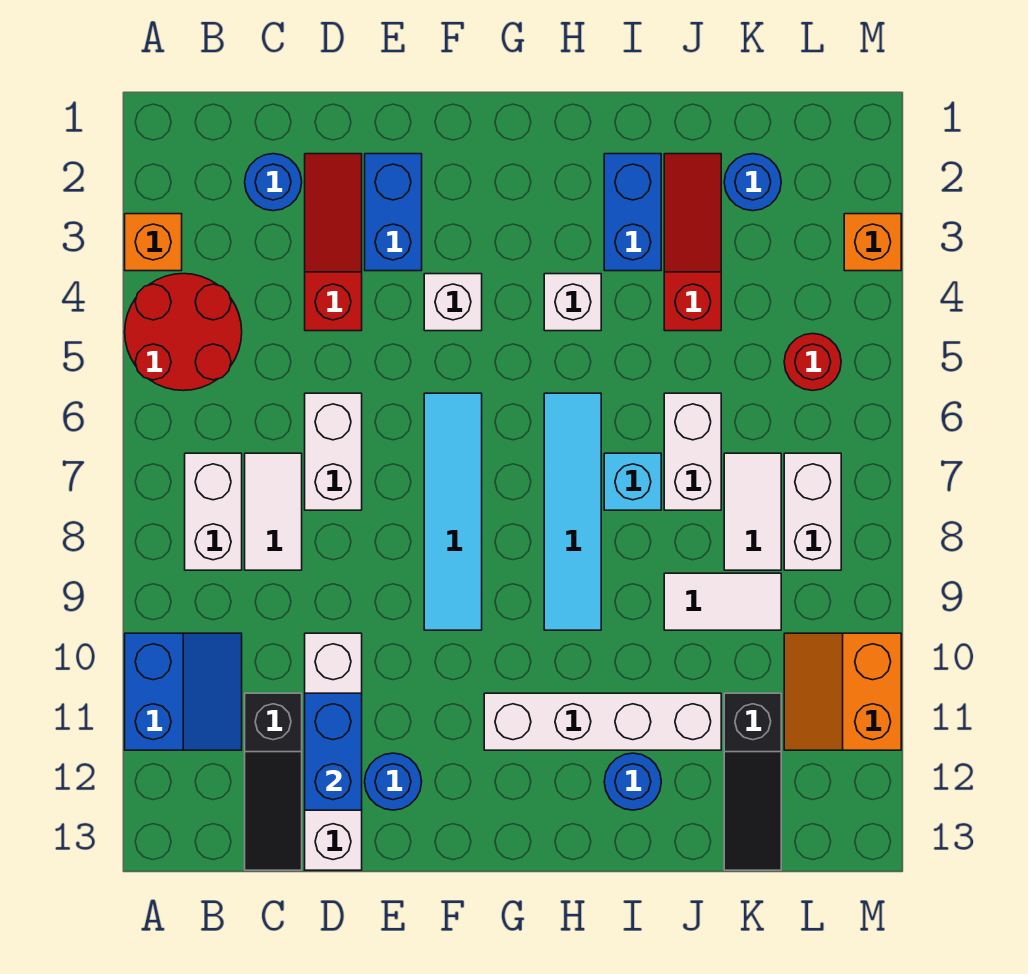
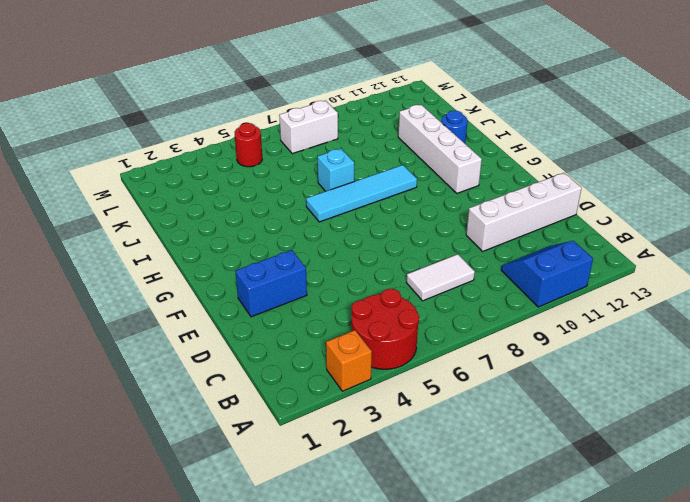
none -> white brick B7:B8 level 1
none -> blue round brick C2 level 1
none -> black slope C11:C13 level 1 top 11
none -> red slope D2:D4 level 1 top 4

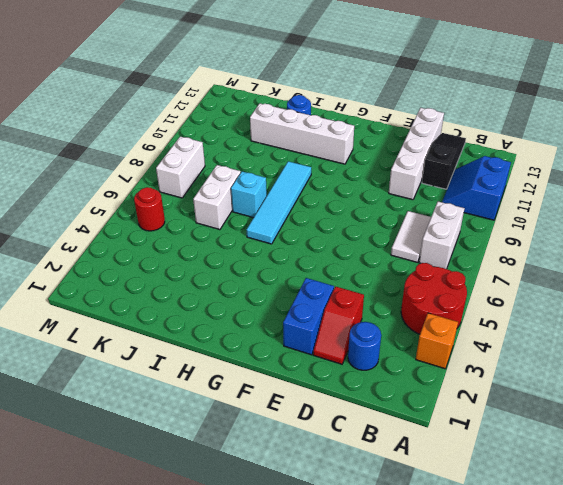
red slope D2:D3 level 1 top 3 -> red slope D2:D4 level 1 top 4
none -> white brick D6:D7 level 1
none -> blue round brick E12 level 1
none -> white brick F4 level 1
none -> cyan tile F6:F9 level 1

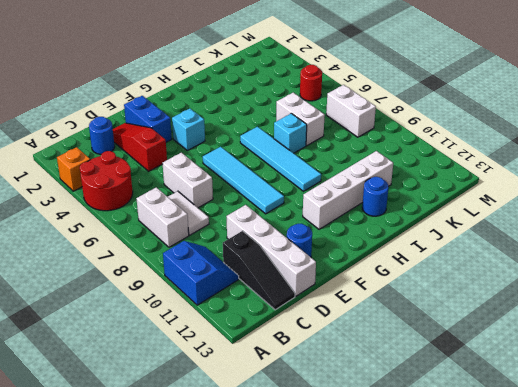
cyan brick F4 level 1 -> white brick F4 level 1
none -> white brick H4 level 1
none -> blue brick I2:I3 level 1
none -> red slope J2:J4 level 1 top 4
none -> white tile J9:K9 level 1

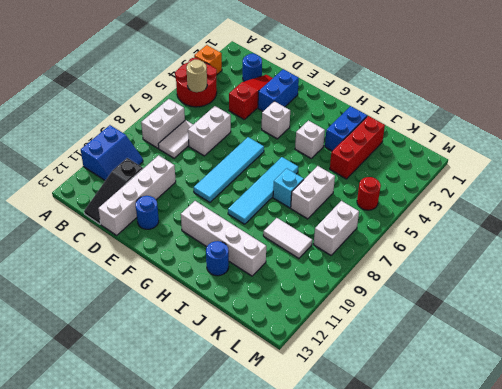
tan round brick B5 level 2 -> none
red brick J2:J4 level 1 -> red slope J2:J4 level 1 top 4
none -> blue round brick K2 level 1
none -> white tile K7:K8 level 1
none -> black slope K11:K13 level 1 top 11
none -> orange slope L10:M11 level 1 top M

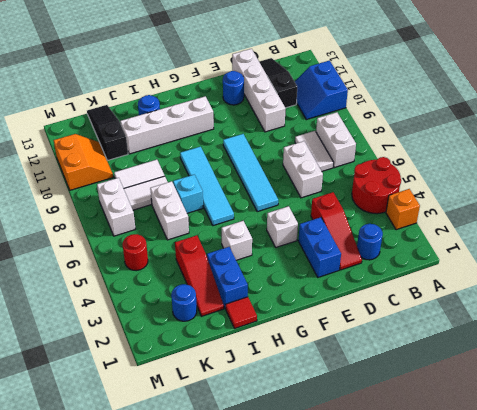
red tile I1 level 1 -> none
white tile J8:K8 level 1 -> white tile K7:K8 level 1
none -> orange brick M3 level 1
none -> blue brick D11:D12 level 2

